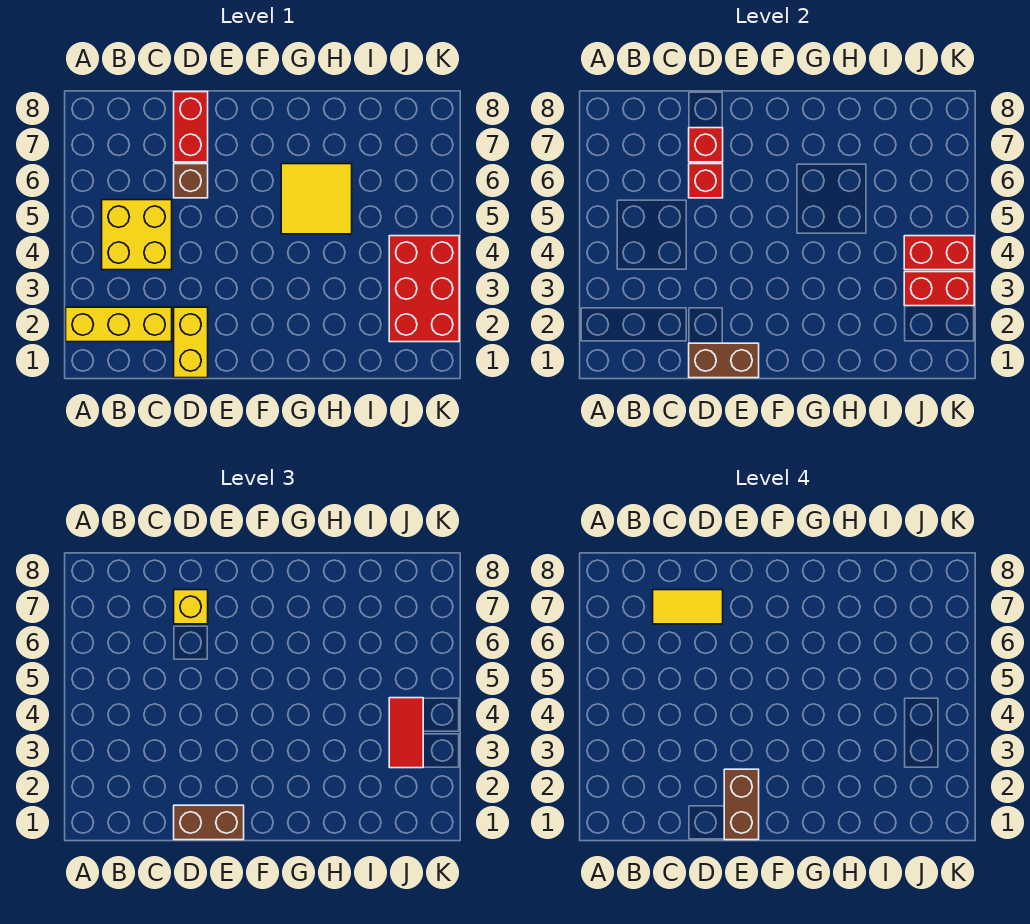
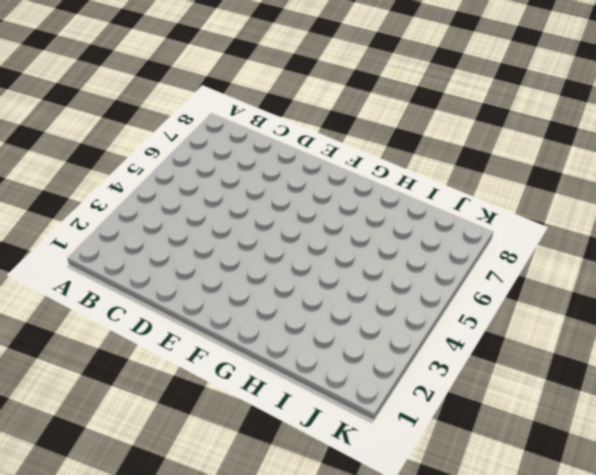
none -> yellow brick A2:C2 level 1
none -> yellow brick B4:C5 level 1
none -> yellow brick D1:D2 level 1

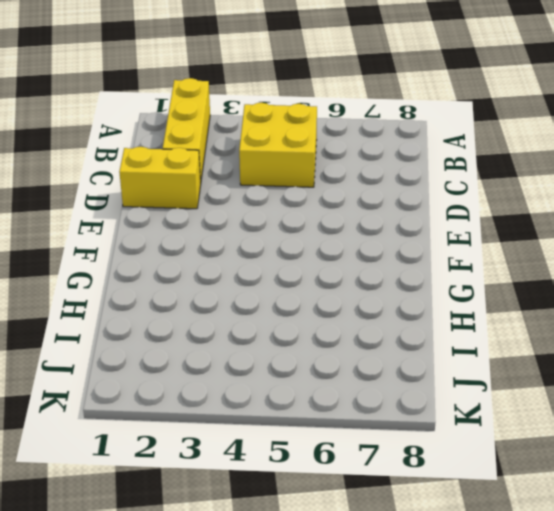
none -> brown brick D6 level 1
none -> red brick D7:D8 level 1
none -> yellow tile G5:H6 level 1

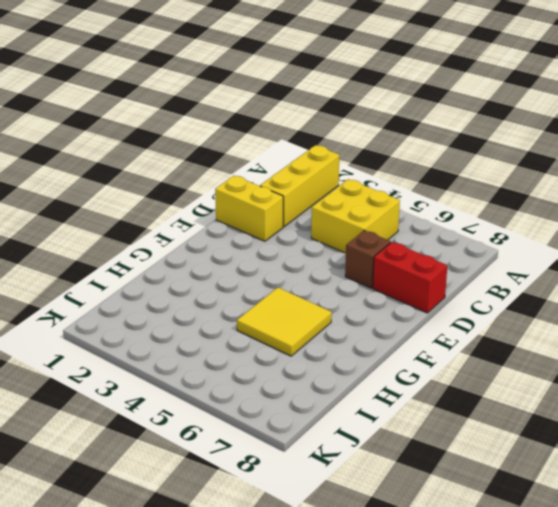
none -> red brick J2:K4 level 1
none -> brown brick D1:E1 level 2
none -> red brick D6 level 2

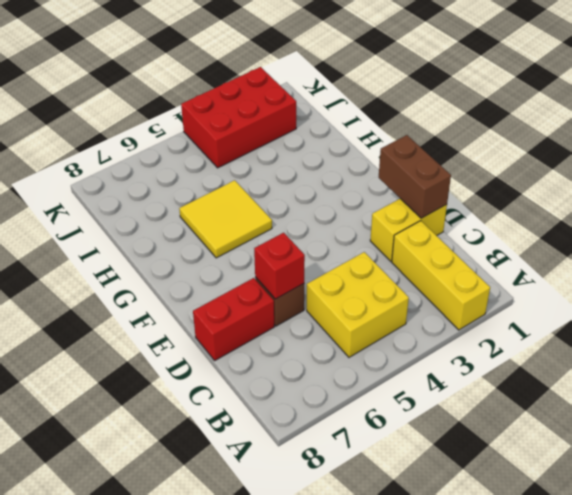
none -> red brick D7 level 2
none -> red brick J3:K3 level 2
none -> red brick J4:K4 level 2

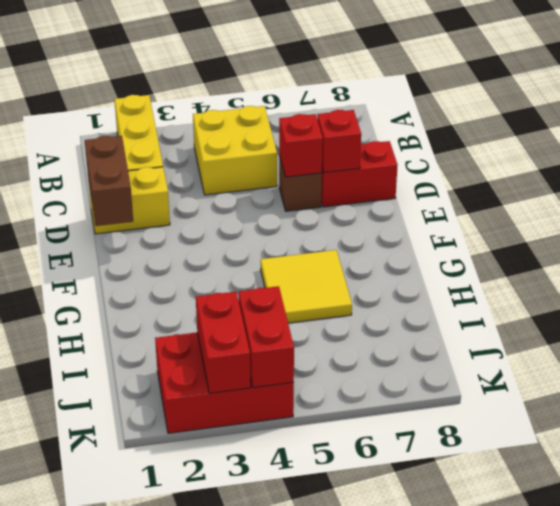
none -> brown brick D1:E1 level 3
none -> yellow brick D7 level 3
none -> red tile J3:J4 level 3

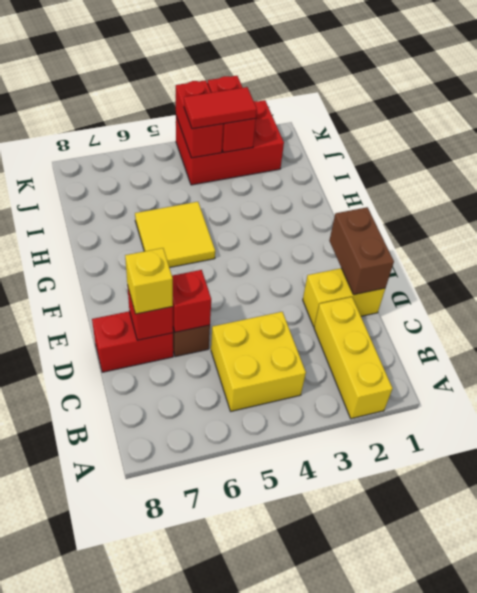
none -> brown brick D1:E1 level 3
none -> yellow tile C7:D7 level 4
none -> brown brick E1:E2 level 4

